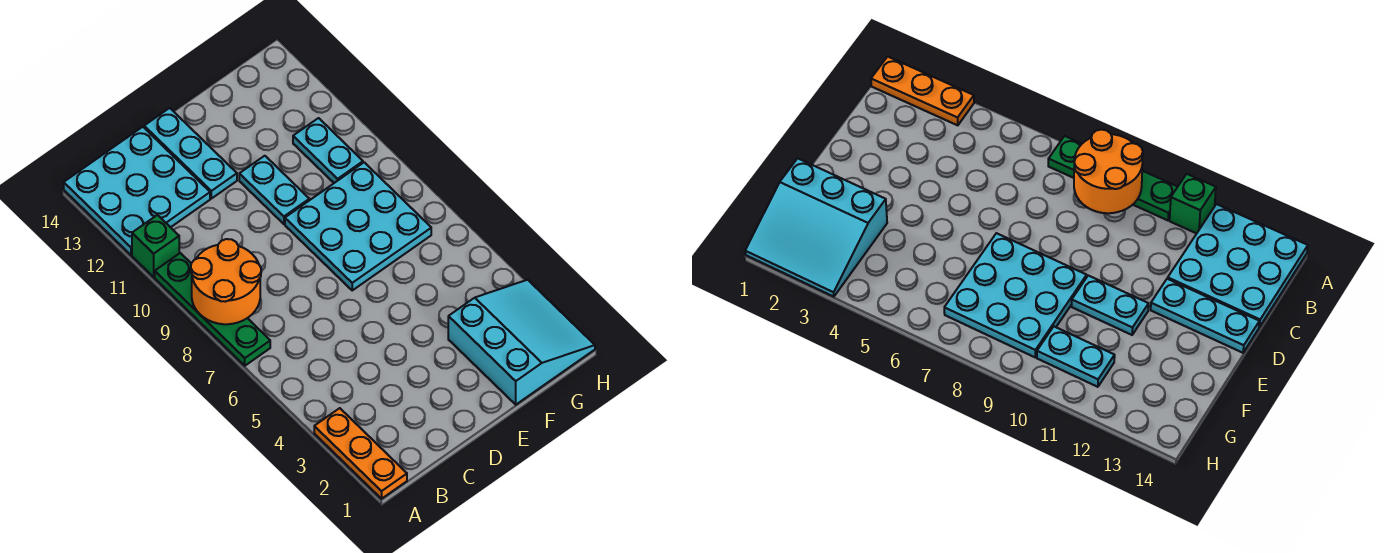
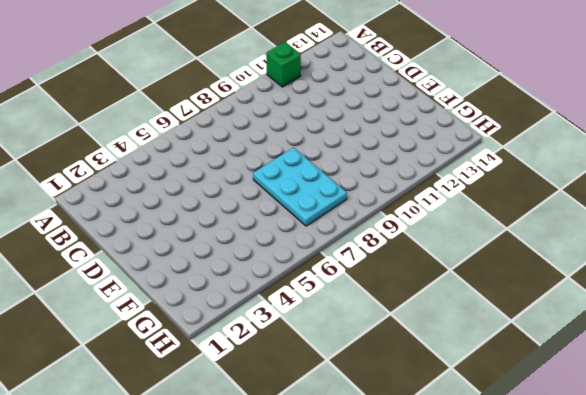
cyan plate E7:G8 level 1 -> cyan plate E7:G9 level 1
none -> orange plate A1:A3 level 1
none -> green plate A7:A10 level 1

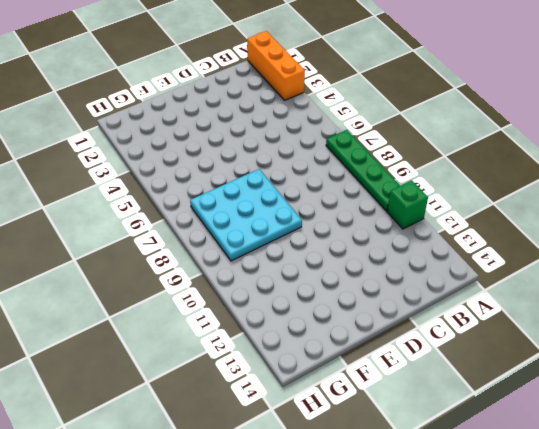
orange brick A1:A3 level 1 -> orange plate A1:A3 level 1
none -> cyan plate A12:C14 level 1
none -> cyan plate D12:D14 level 1

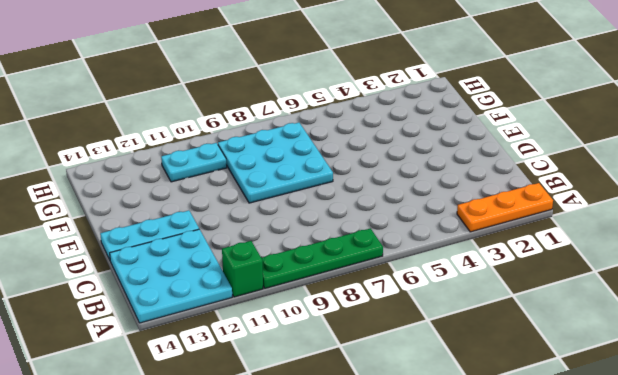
none -> cyan plate E10:E11 level 1
none -> cyan slope F1:H3 level 1 top F

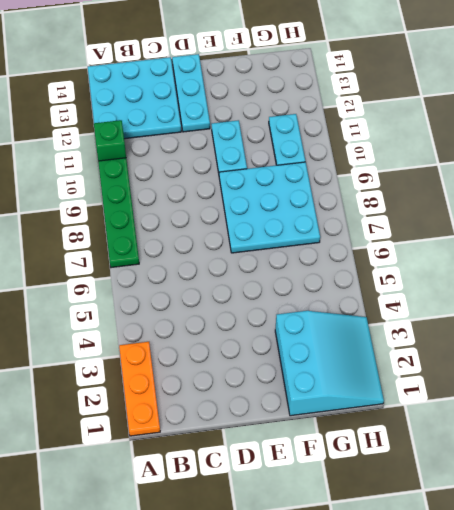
none -> orange round brick A8:B9 level 2

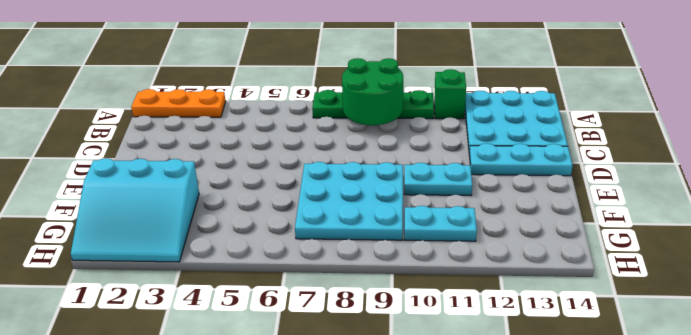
green round brick A8:B9 level 2 -> orange round brick A8:B9 level 2

